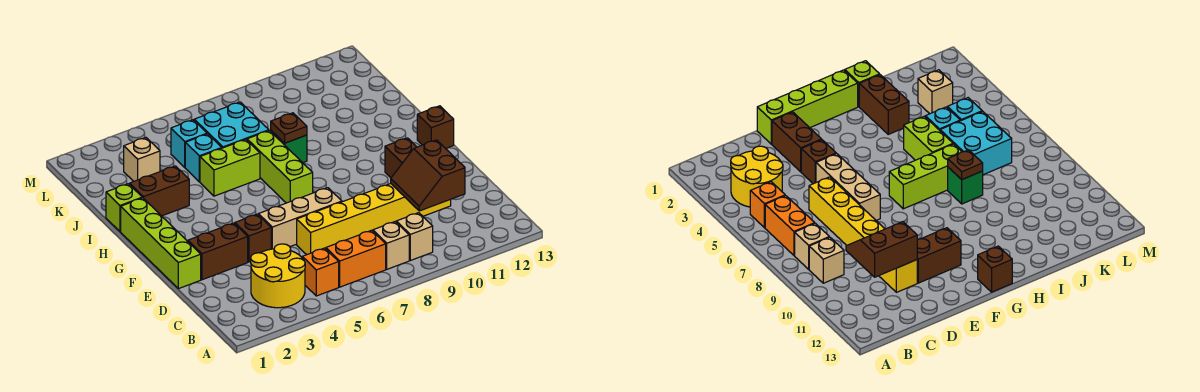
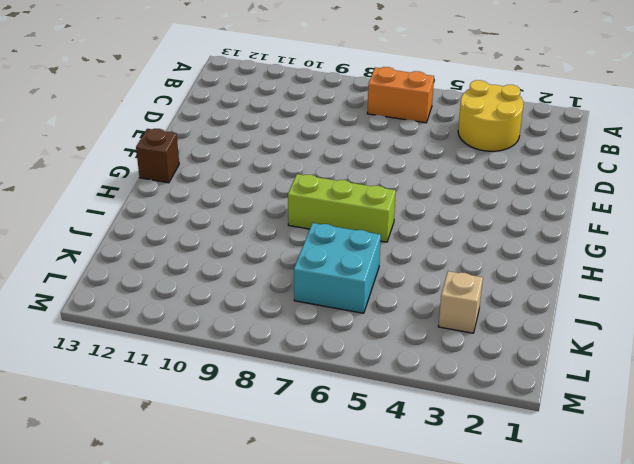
lime brick H6:H8 level 1 -> lime brick G7:I7 level 1
none -> orange brick B5 level 1
none -> tan brick B8 level 1
none -> tan brick B9 level 1

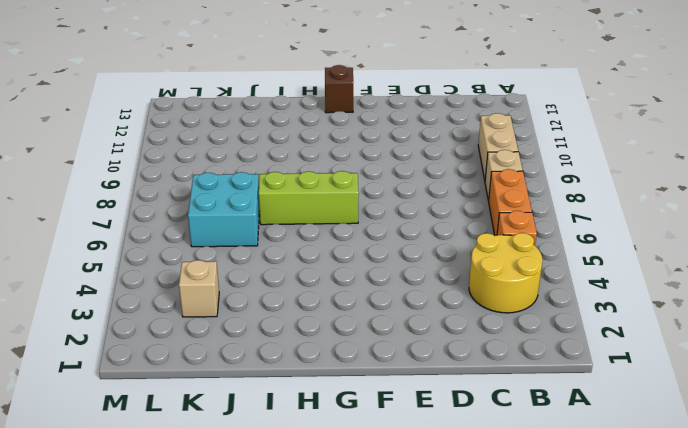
tan brick B9:B10 level 1 -> tan brick B9 level 1
none -> yellow brick D6:D11 level 1
none -> lime brick E1:H1 level 1
none -> brown brick E2:E3 level 1

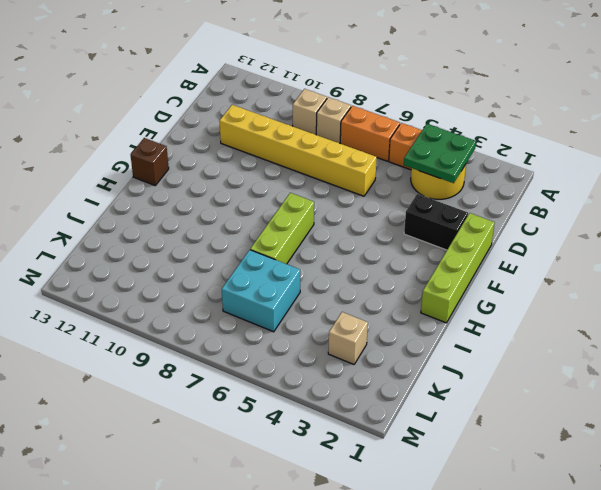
green plate B3:C4 level 2 -> none
black brick E2:E3 level 1 -> brown brick E2:E3 level 1
none -> brown brick E4 level 1
none -> tan brick E5:E7 level 1
none -> brown brick E11:F11 level 1

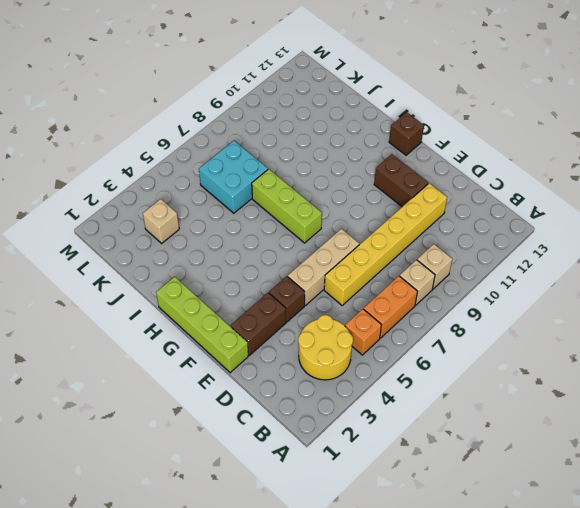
none -> lime brick I1 level 1
none -> brown brick I2:I3 level 1
none -> lime brick I5:I6 level 1

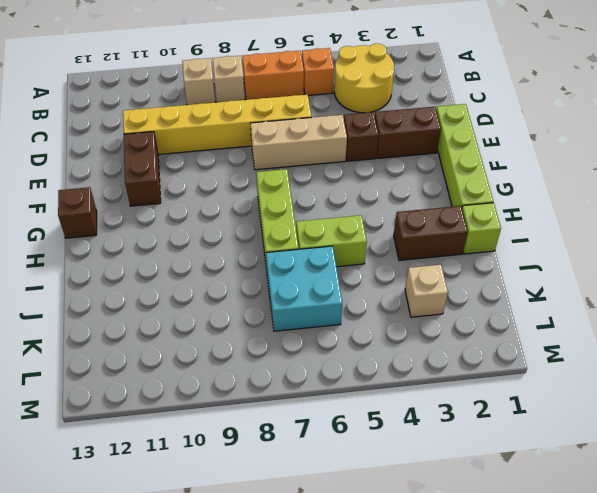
none -> green brick I8 level 1
none -> cyan brick J5 level 1
none -> cyan brick K5 level 1

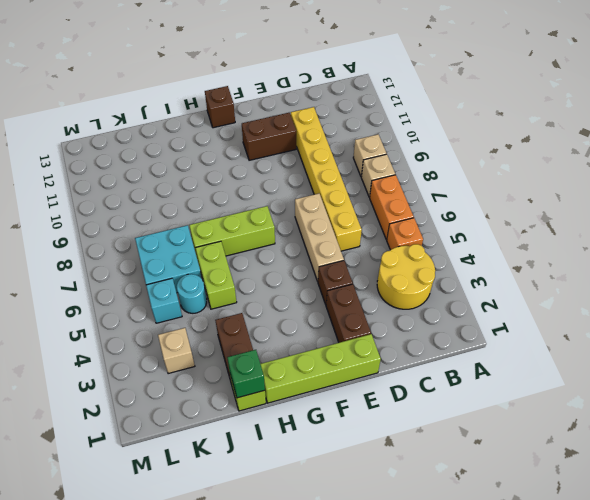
green brick I1 level 2 -> green brick I8 level 1
cyan round brick J5 level 1 -> cyan brick J5 level 1
none -> brown slope C10:D11 level 2 top 11
none -> brown plate I8 level 2

